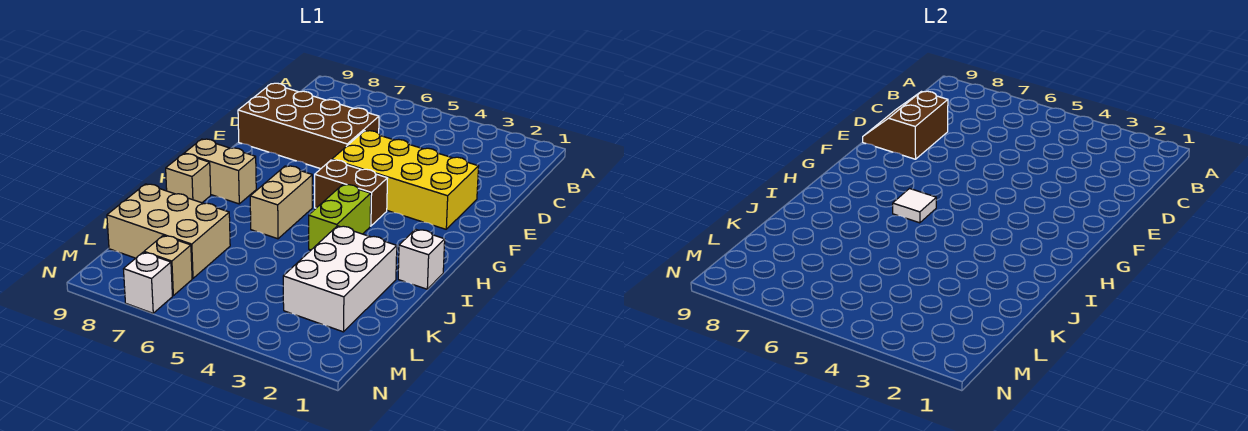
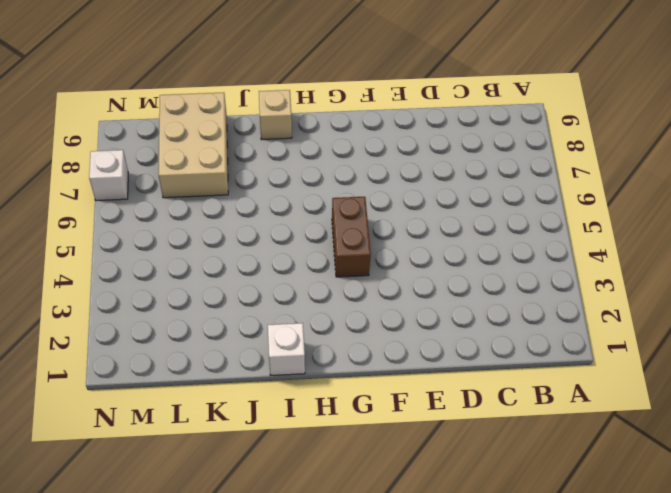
none -> brown brick D6:E9 level 1
none -> yellow brick E2:F5 level 1
none -> lime brick H4:I4 level 1

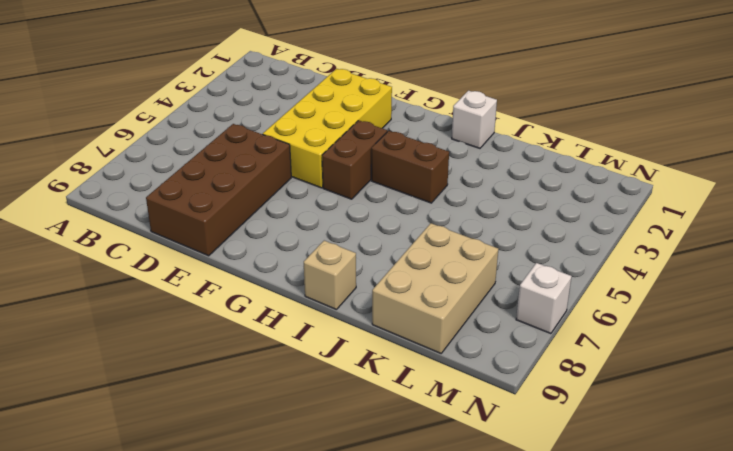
brown brick H4:I4 level 1 -> lime brick H4:I4 level 1
none -> tan brick H6:I6 level 1
none -> tan brick H8:H9 level 1
none -> white brick J2:L3 level 1

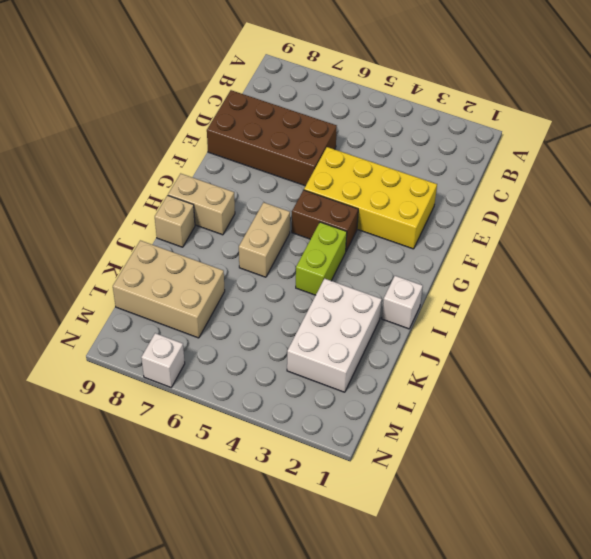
none -> tan brick M7 level 1
none -> brown slope D8:E9 level 2 top 8
none -> white tile H6 level 2

